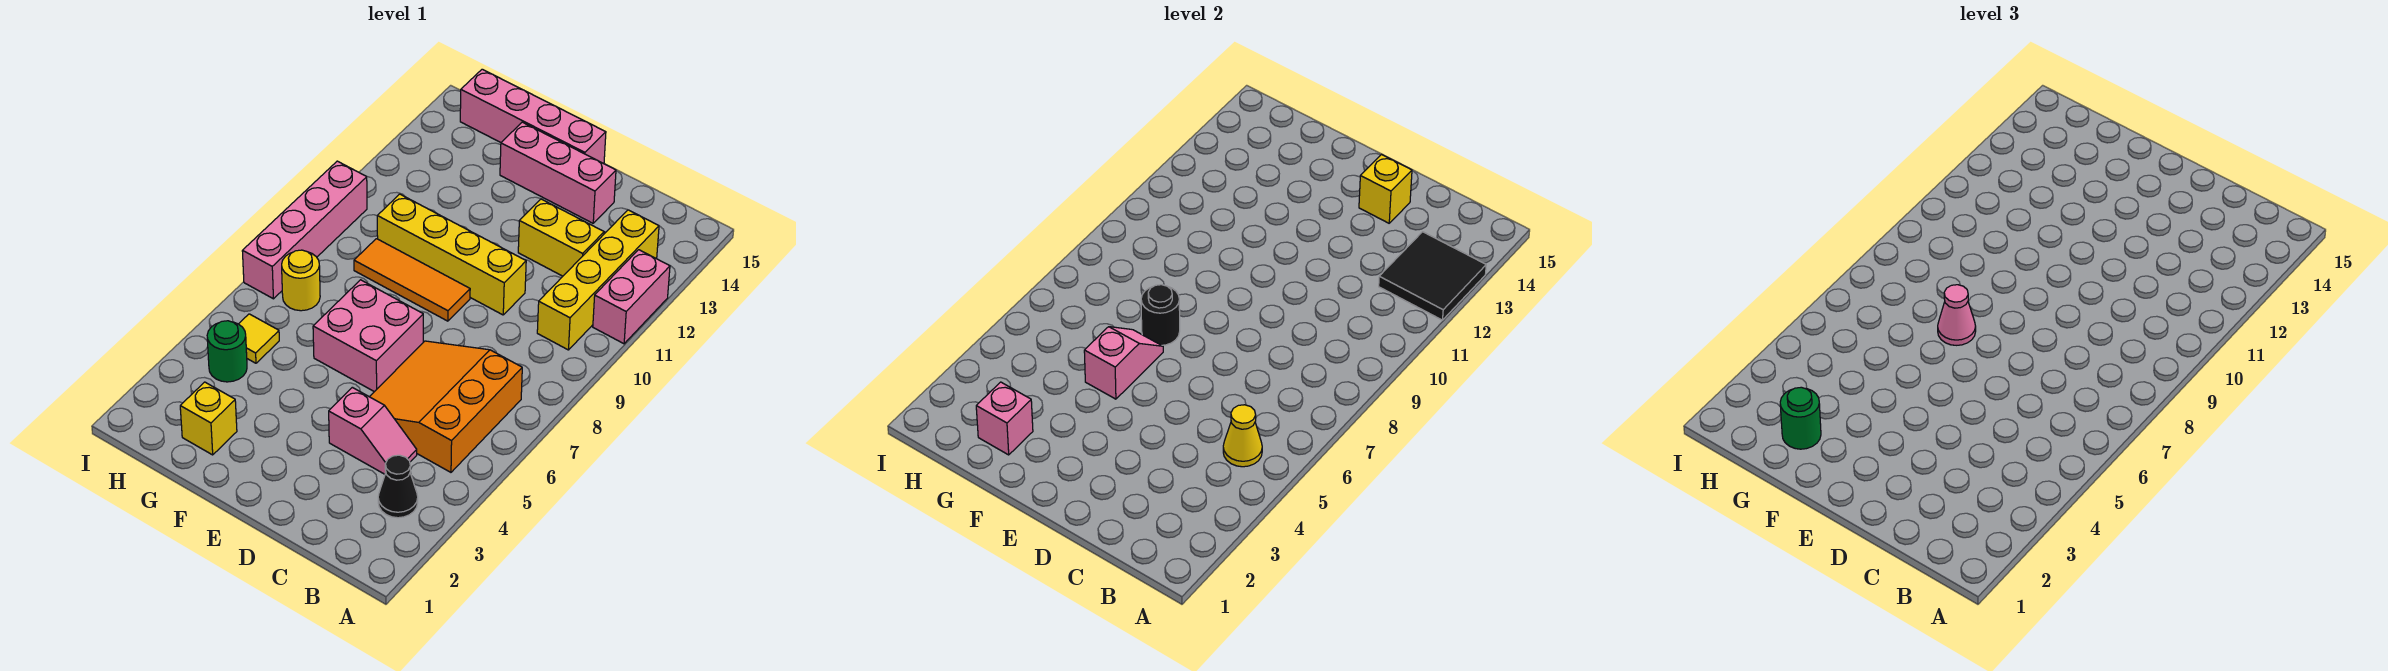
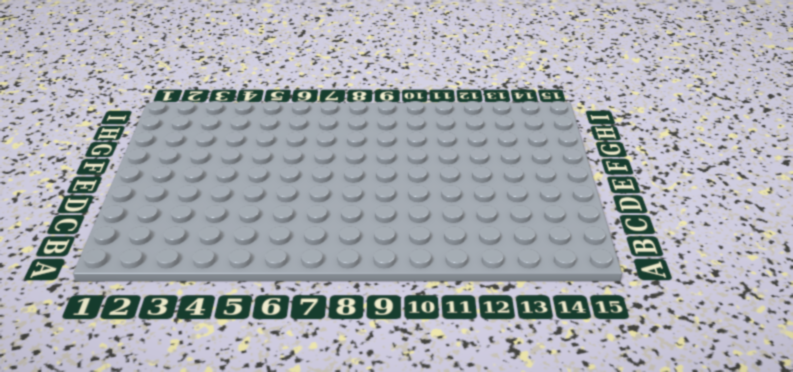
none -> pink brick A11:A12 level 1
none -> black cone B3 level 1
none -> orange slope B5:D7 level 1 top B

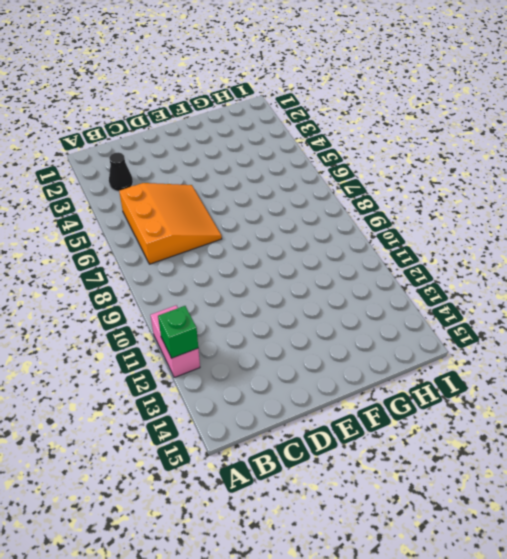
green brick A12 level 2 -> black tile A12:B13 level 2
none -> yellow brick B10:B13 level 1
none -> pink slope C4:D4 level 1 top D
none -> yellow brick C12:D12 level 1

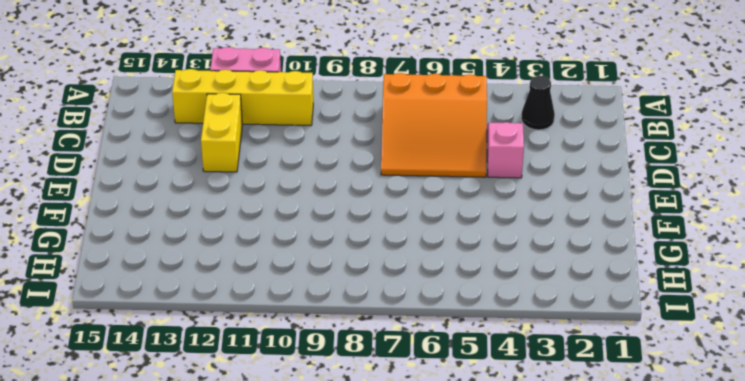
none -> yellow brick D10:G10 level 1
none -> pink brick D14:F14 level 1
none -> pink brick E6:F7 level 1

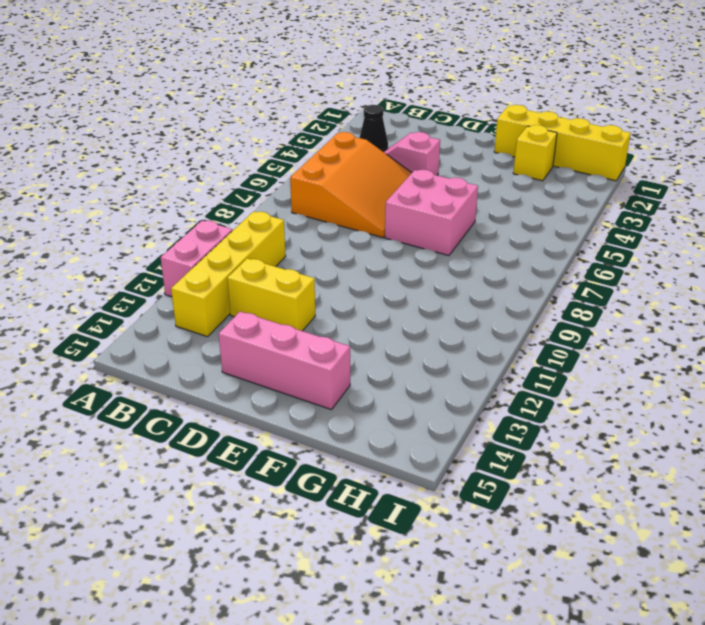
yellow brick F1:I1 level 1 -> yellow brick D10:G10 level 1
none -> orange tile E9:G9 level 1
none -> pink brick E15:H15 level 1
none -> green round brick H4 level 1

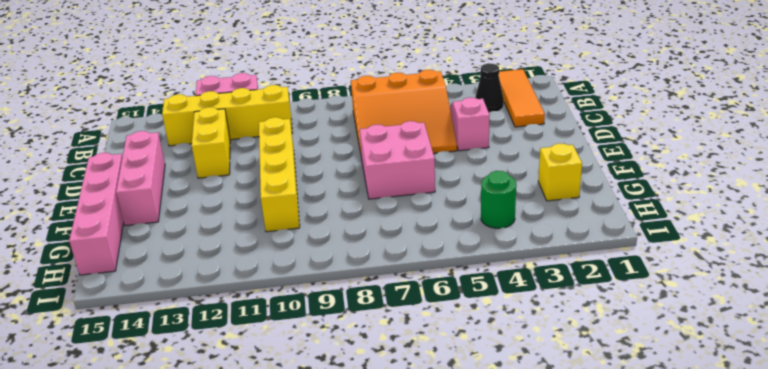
orange tile A2:C2 level 1 -> orange tile E9:G9 level 1
none -> yellow tile H5 level 1
none -> yellow round brick H7 level 1
none -> pink brick I7:I10 level 1

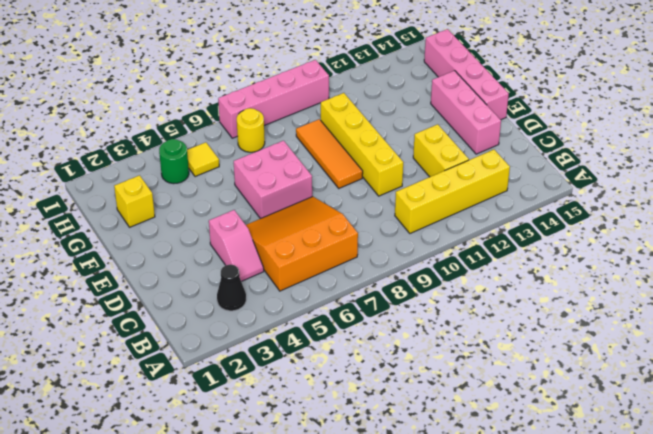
none -> pink brick A11:A12 level 1
none -> black tile A12:B13 level 2
none -> yellow cone B5 level 2

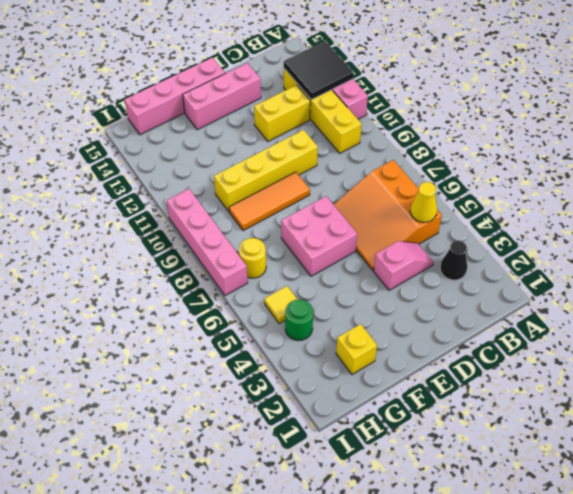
none -> yellow brick D14 level 2
none -> pink slope F5:F6 level 2 top 5
none -> black round brick F7 level 2

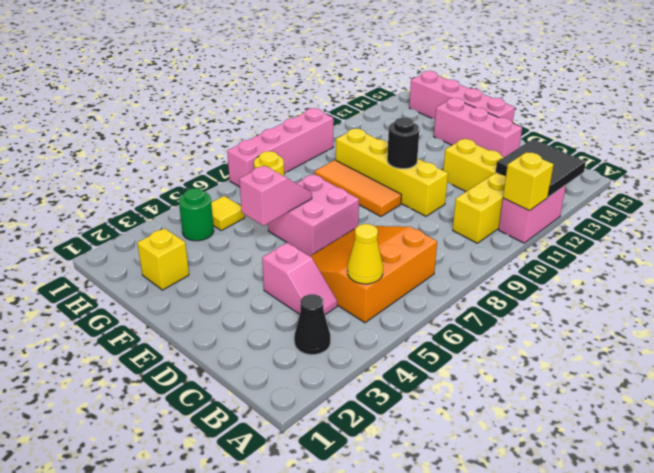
yellow brick A11 level 2 -> yellow brick D14 level 2
black round brick E10 level 2 -> black round brick F7 level 2
none -> pink brick G2 level 2
none -> pink cone F7 level 3
none -> green round brick G2 level 3

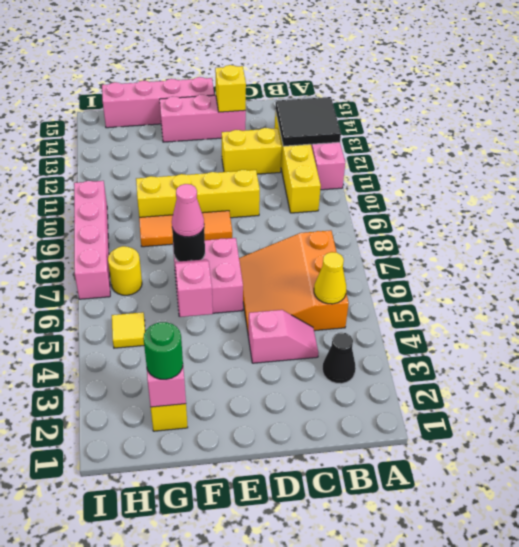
none -> green round brick H4 level 1

